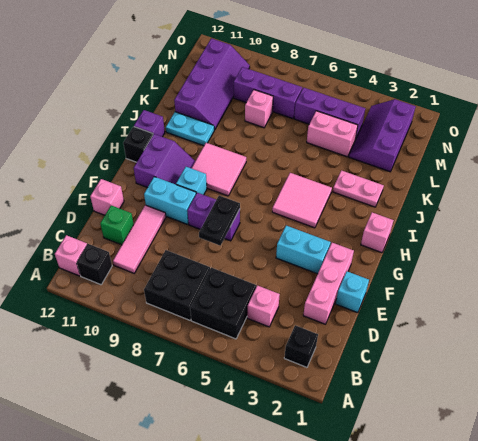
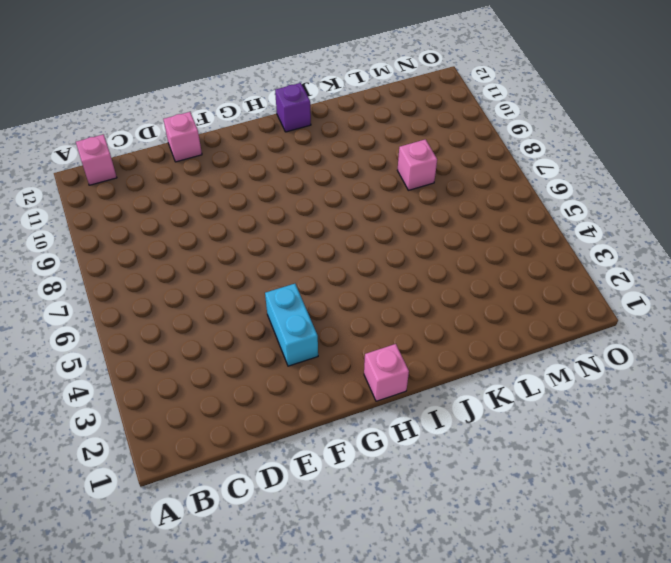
none -> black brick B2 level 1
none -> black brick B5:C6 level 1
none -> black brick B7:C8 level 1
none -> black brick B11 level 1

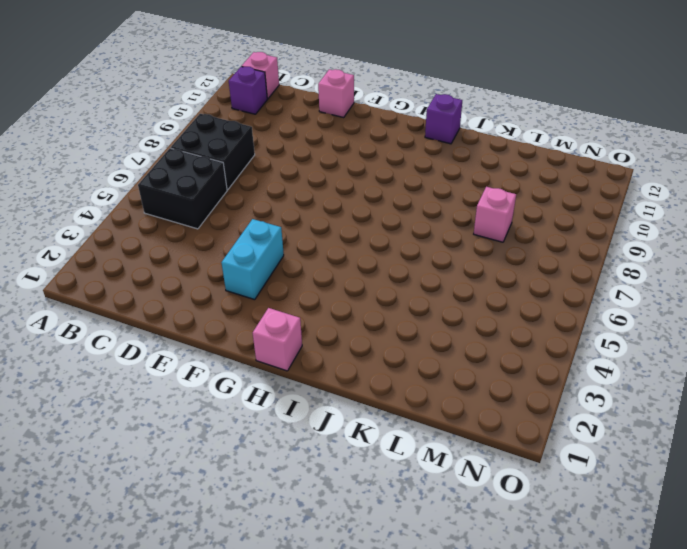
purple brick B11 level 1 -> black brick B11 level 1
none -> black brick B2 level 1
none -> pink brick C4 level 1
none -> pink tile C10:E10 level 1
none -> pink brick D2:F2 level 1

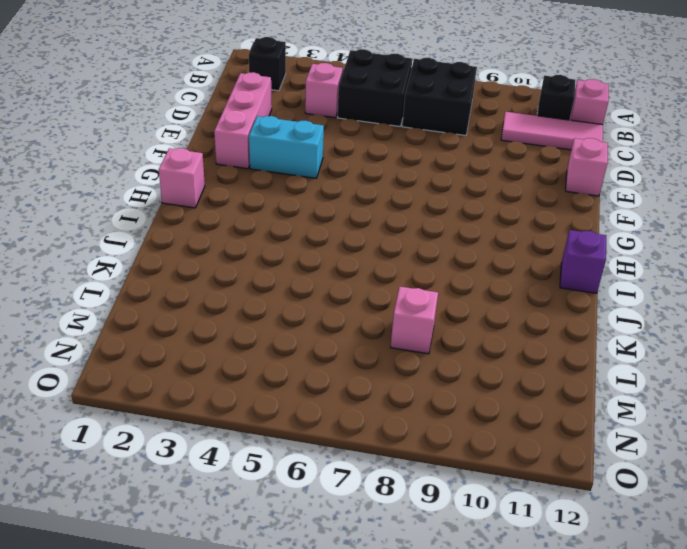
pink tile C10:C12 level 1 -> pink tile C10:E10 level 1
none -> green brick D11 level 1
none -> cyan brick E1 level 1
none -> purple brick F7:F8 level 1
none -> cyan brick F9:F10 level 1

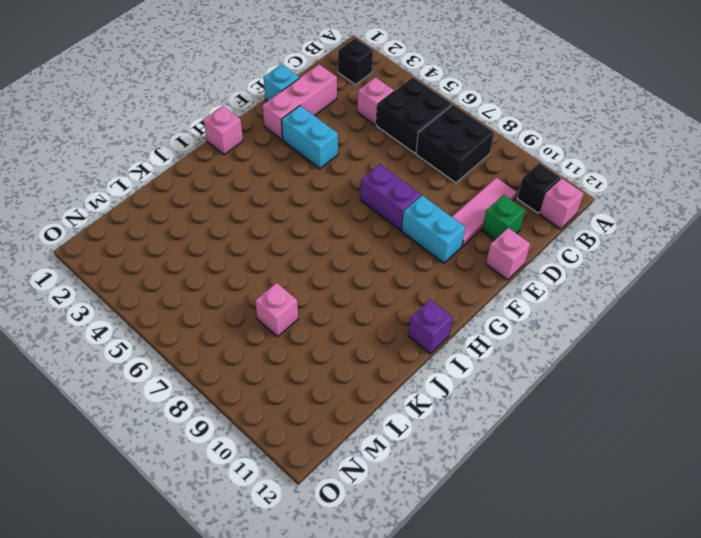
none -> cyan brick G9 level 1
none -> purple slope G10:H11 level 1 top 11
none -> pink tile H4:I5 level 1
none -> pink tile H8:I9 level 1

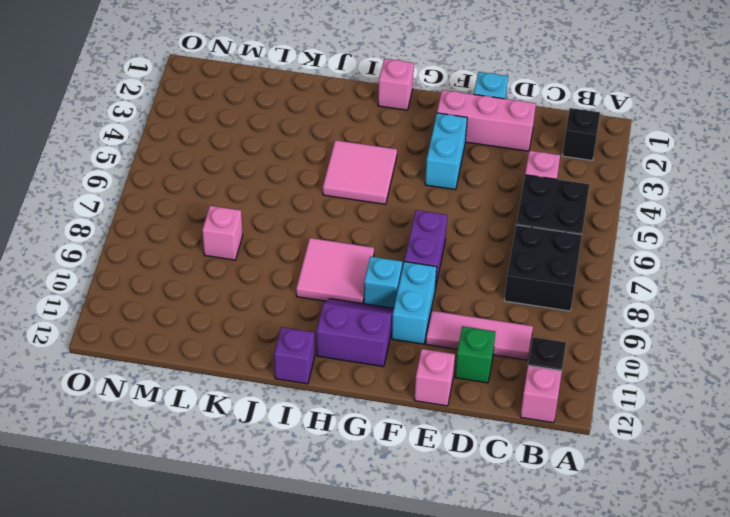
none -> black brick H12 level 1
none -> pink plate J2:J3 level 1
none -> cyan plate J10:J11 level 1
none -> purple slope K10:N11 level 1 top 11

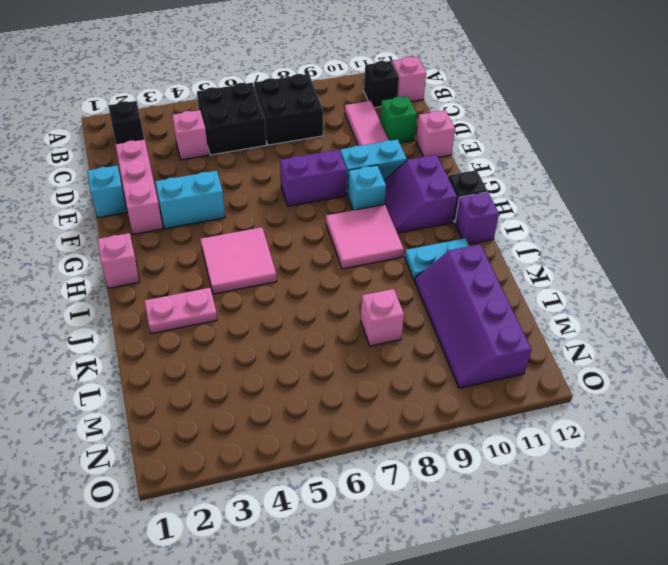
none -> purple slope L2:N3 level 1 top 2
none -> pink brick L4:L5 level 1
none -> purple brick M4:M6 level 1
none -> purple brick M7:M9 level 1

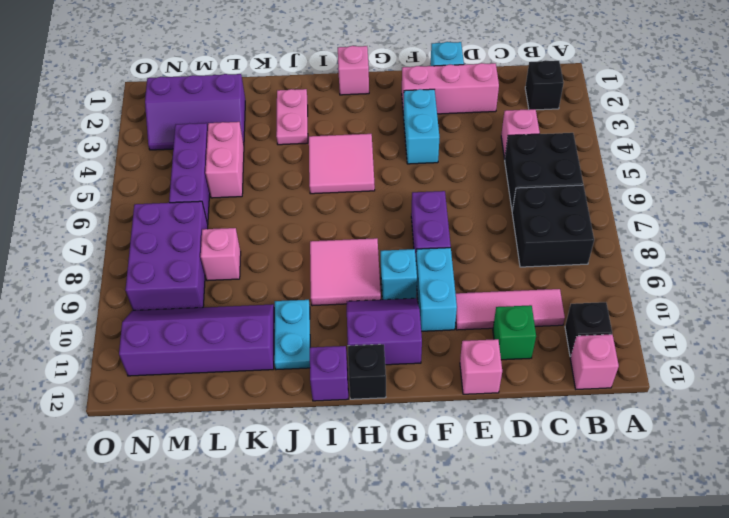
purple brick M7:N9 level 1 -> purple brick M7:M9 level 1
none -> black plate E7:F7 level 2

